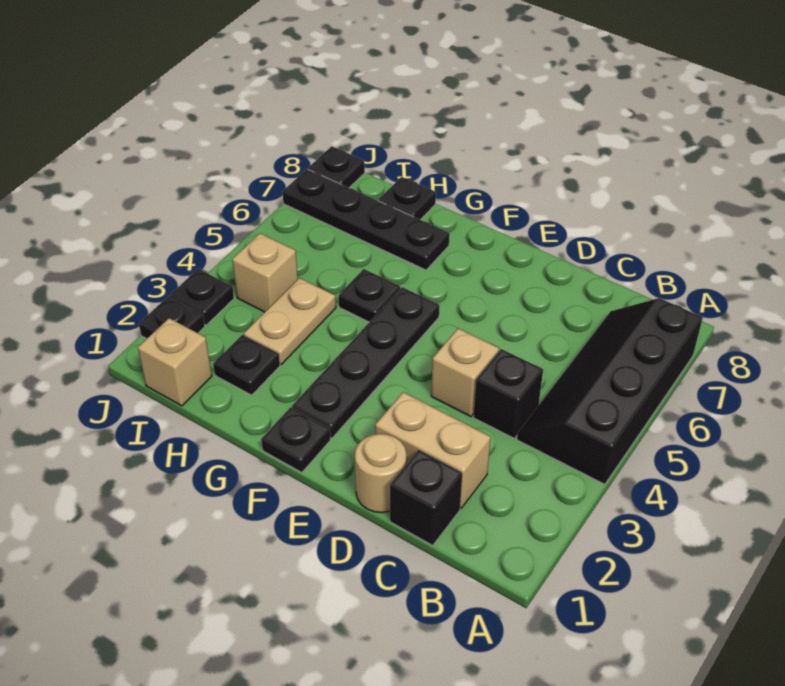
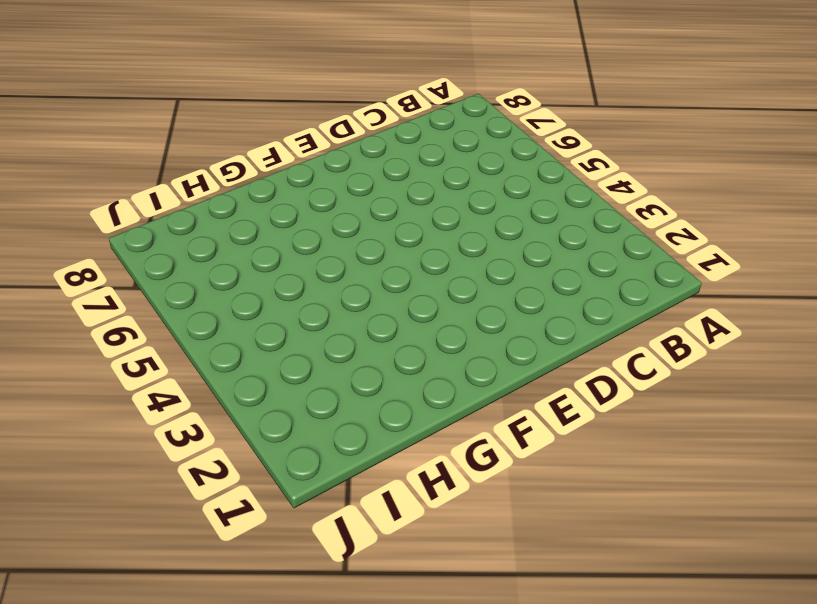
none -> black slope A4:B7 level 1 top A
none -> black brick C1 level 1
none -> tan brick C2:D2 level 1

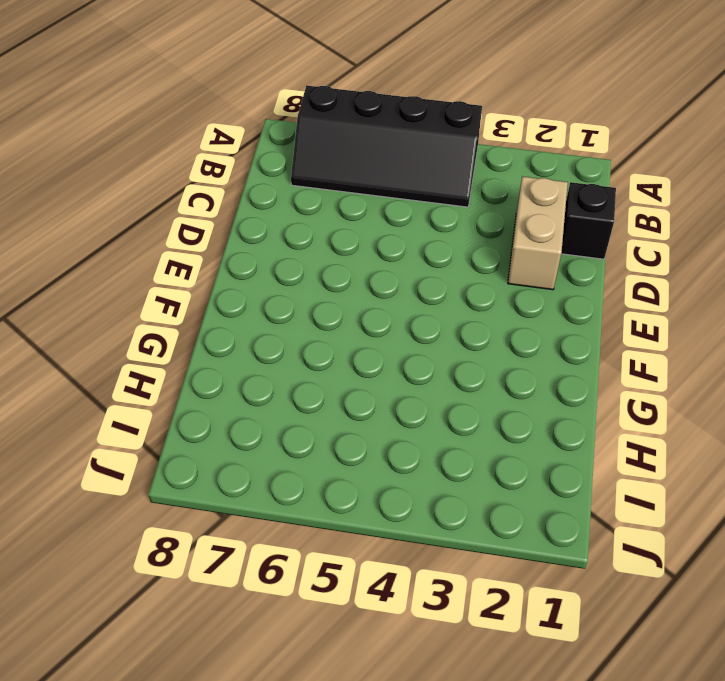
none -> black brick C4 level 1
none -> tan round brick D1 level 1
none -> tan brick D4 level 1

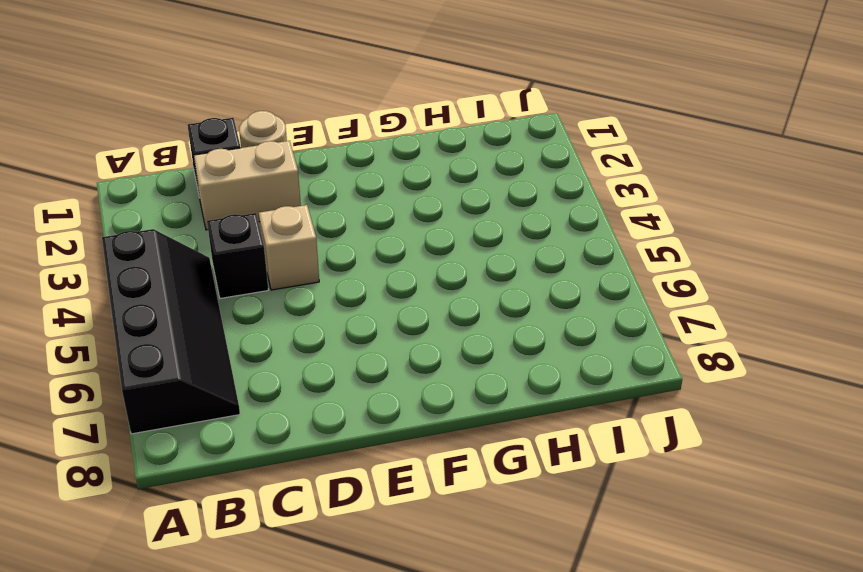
none -> black plate F1 level 1
none -> black plate F2:F5 level 1
none -> black plate G5 level 1

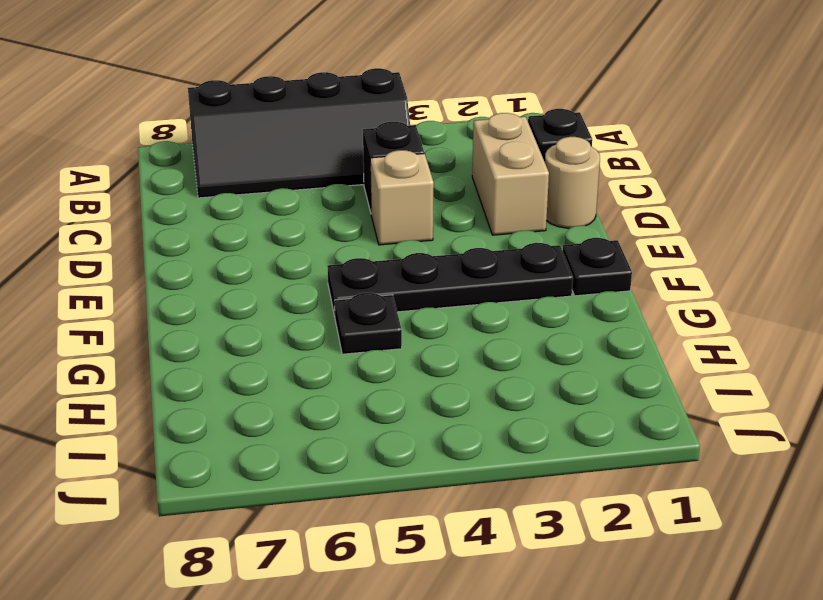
none -> black plate G7:J7 level 1
none -> black plate H2 level 1
none -> tan plate H3:H4 level 1

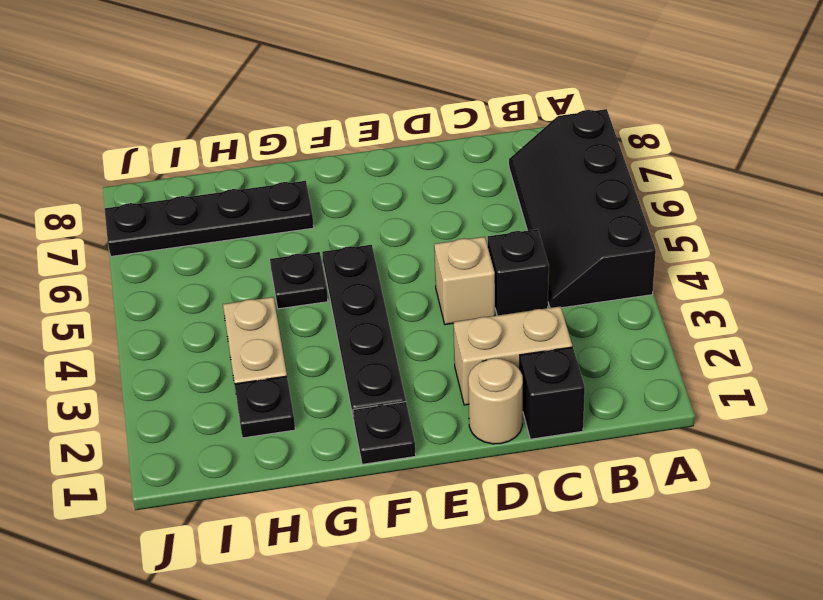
none -> black plate H8 level 1
none -> tan brick I1 level 1
none -> tan brick I4 level 1

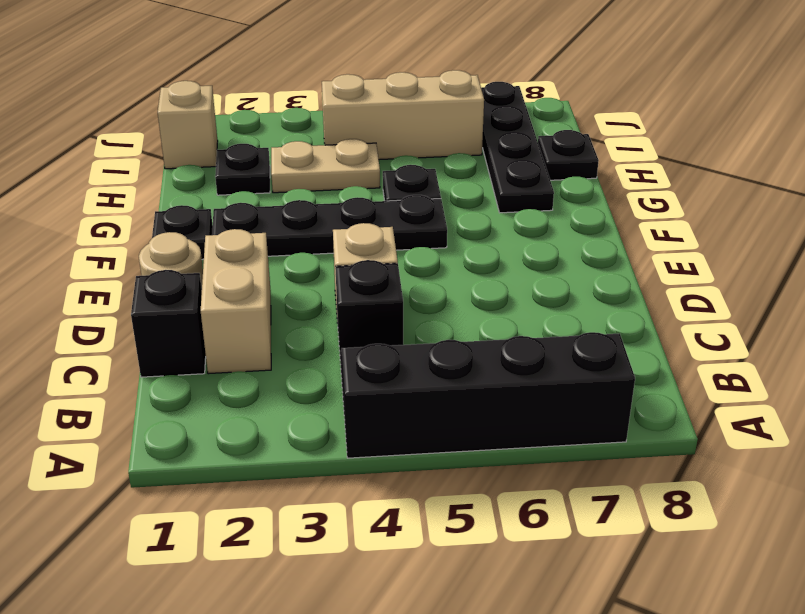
tan brick I4:I6 level 1 -> tan brick I4 level 1
none -> black plate J2 level 1
none -> black plate J3 level 1
none -> black plate J8 level 1

